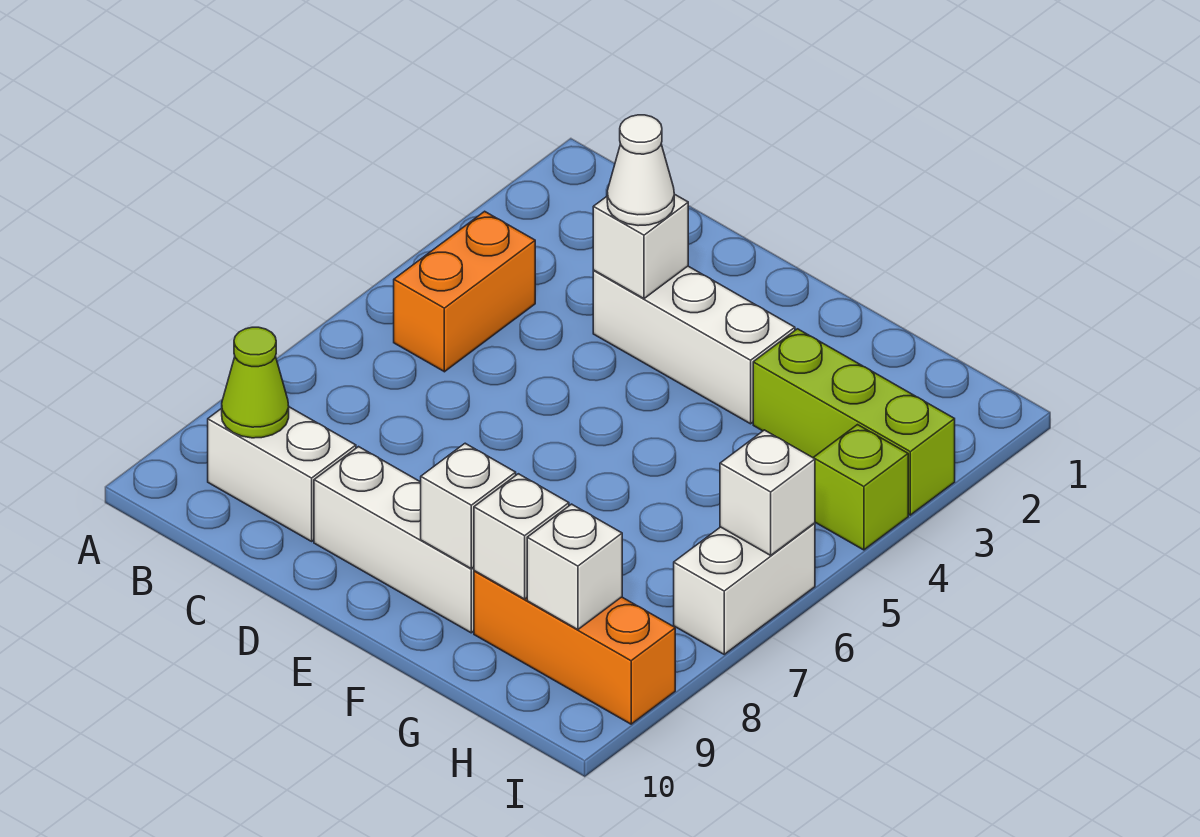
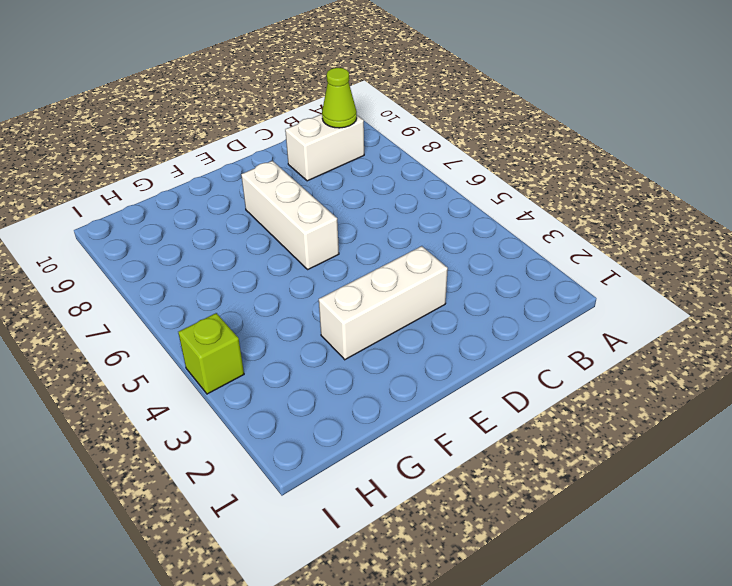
white brick E6:E8 level 1 -> white brick D9:F9 level 1
none -> orange brick B4:B5 level 1
none -> lime brick G3:I3 level 1
none -> orange brick G9:I9 level 1

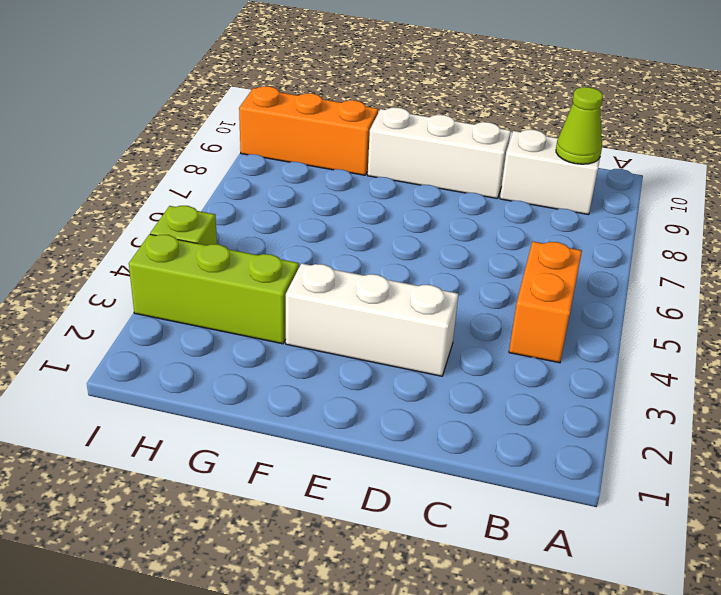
none -> white brick I6:I7 level 1
none -> white brick D3 level 2
none -> white brick F9 level 2

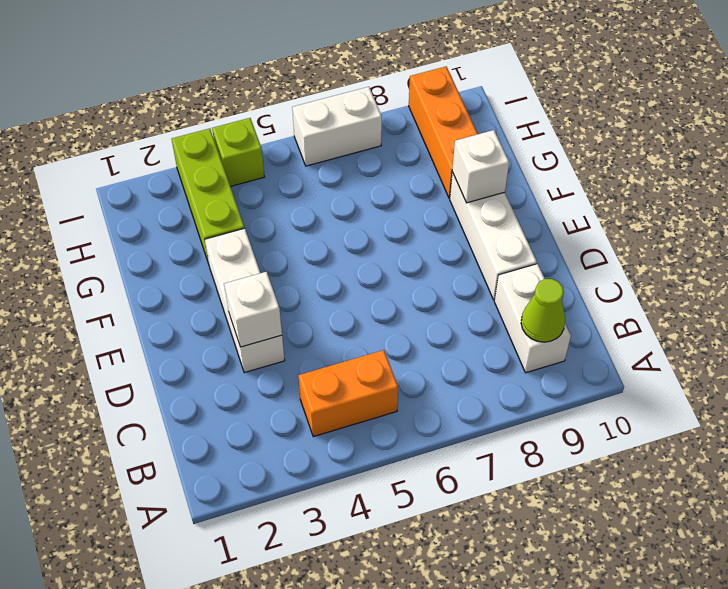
none -> white brick G9 level 2
none -> white brick H9 level 2
none -> white brick I6 level 2

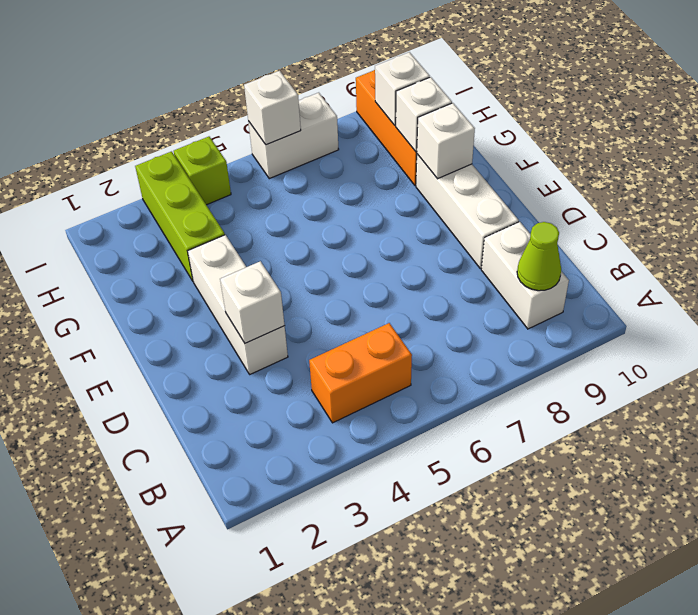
none -> white cone D3 level 3

